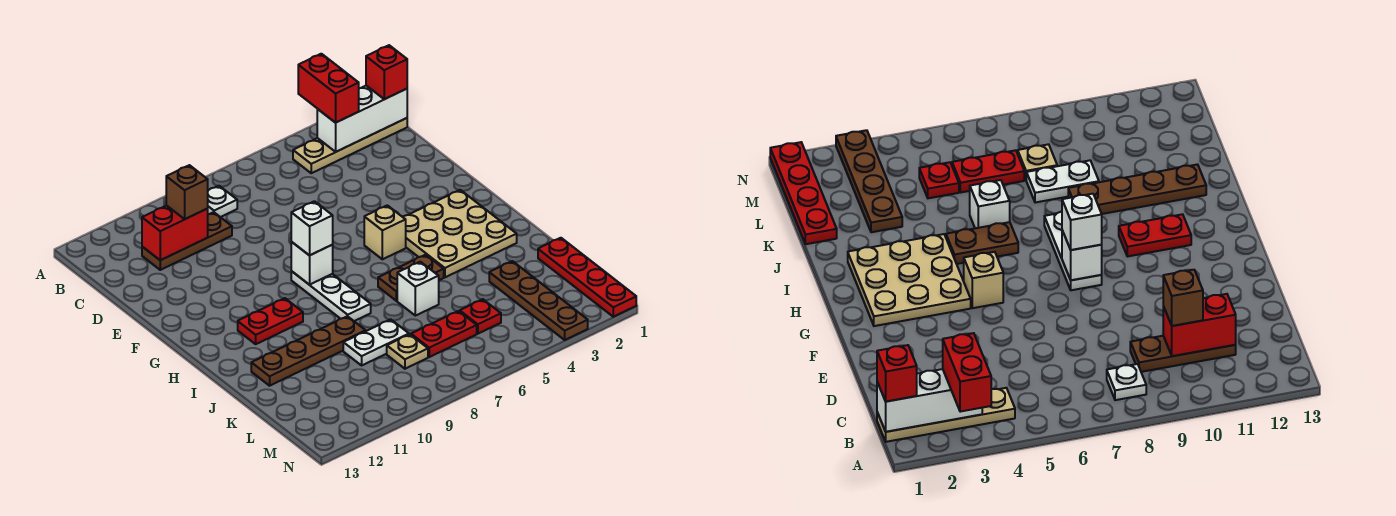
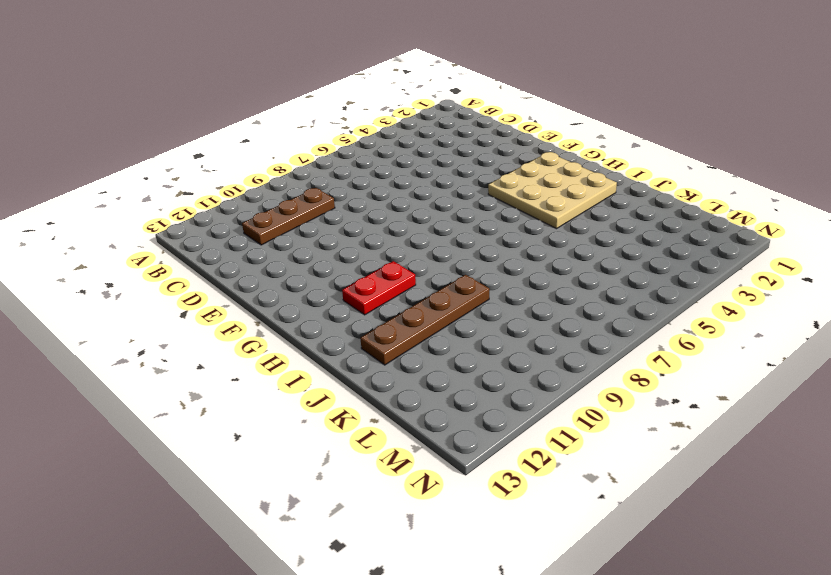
none -> tan plate B1:B4 level 1
none -> white plate B8 level 1
none -> tan brick G5 level 1

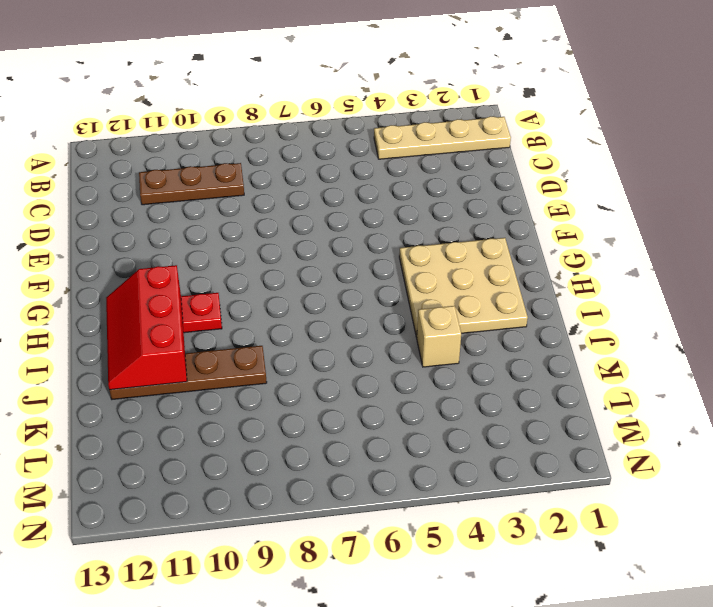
red slope H11:J12 level 2 top 11 -> none
tan brick J4 level 1 -> tan brick G5 level 1
none -> white plate B8 level 1
none -> white plate G8:I8 level 1
none -> brown plate I5:I6 level 1

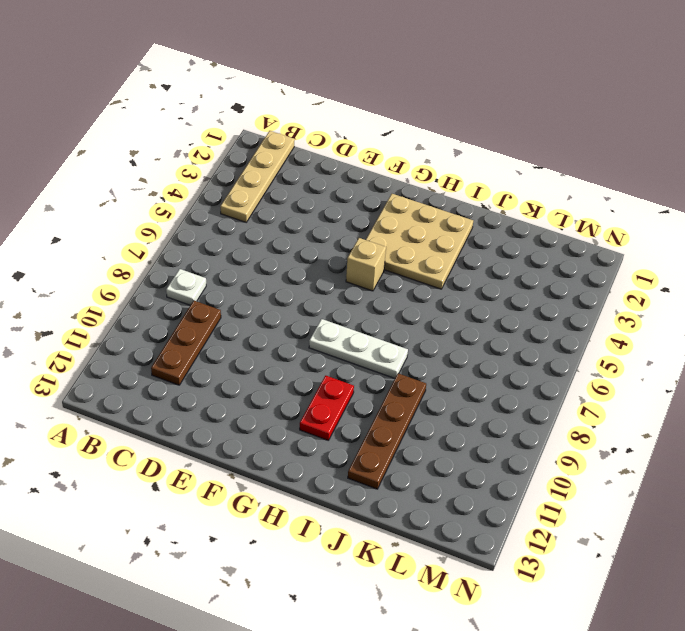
none -> brown plate I5:I6 level 1
none -> white brick J6 level 1
none -> red plate K1:N1 level 1

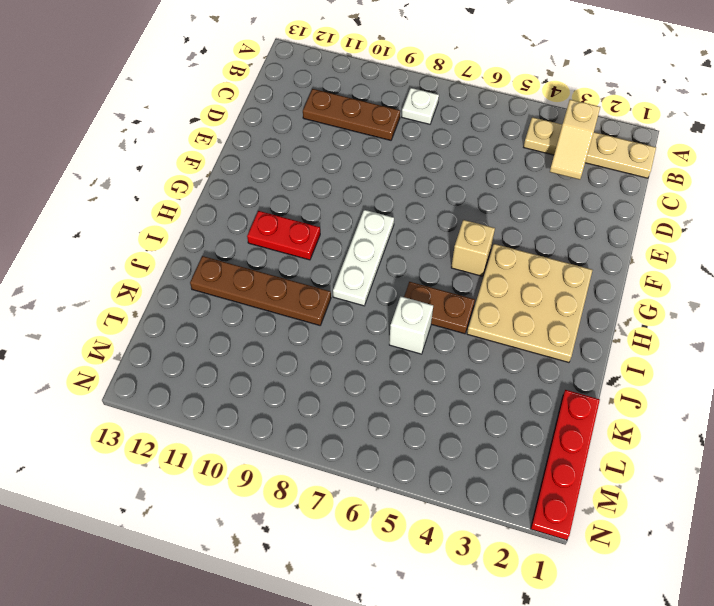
tan slope B3:C3 level 2 top B -> white brick B1:B3 level 2
none -> brown plate K3:N3 level 1
none -> white plate K8:K9 level 1
none -> red plate L5 level 1

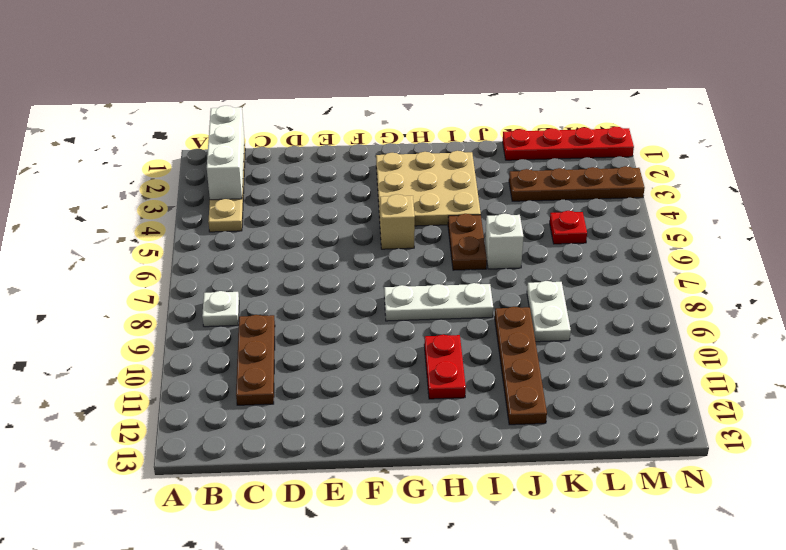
none -> red plate L6:L7 level 1
none -> tan plate L8 level 1
none -> red brick C10:C11 level 2

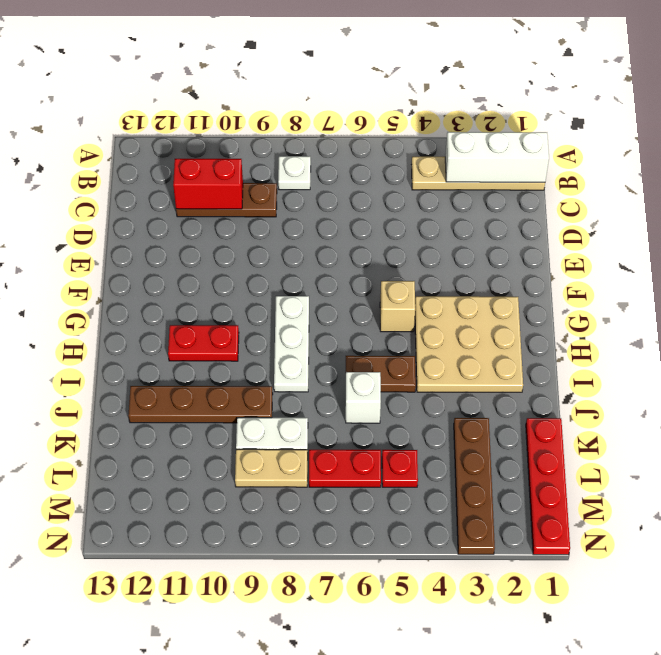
tan plate L8:L9 level 1 -> tan plate L8 level 1
none -> white brick G8 level 2
none -> red brick A3:B3 level 3
none -> red brick B1 level 3

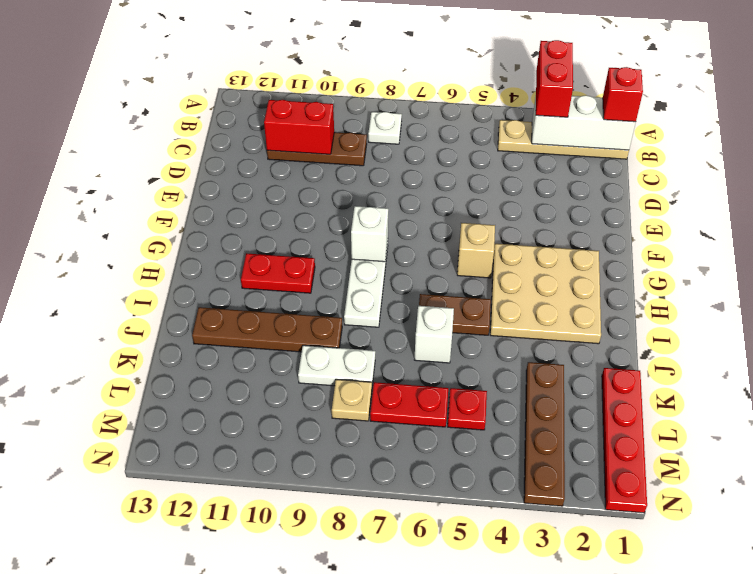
none -> brown brick C10 level 3
none -> white brick G8 level 3

